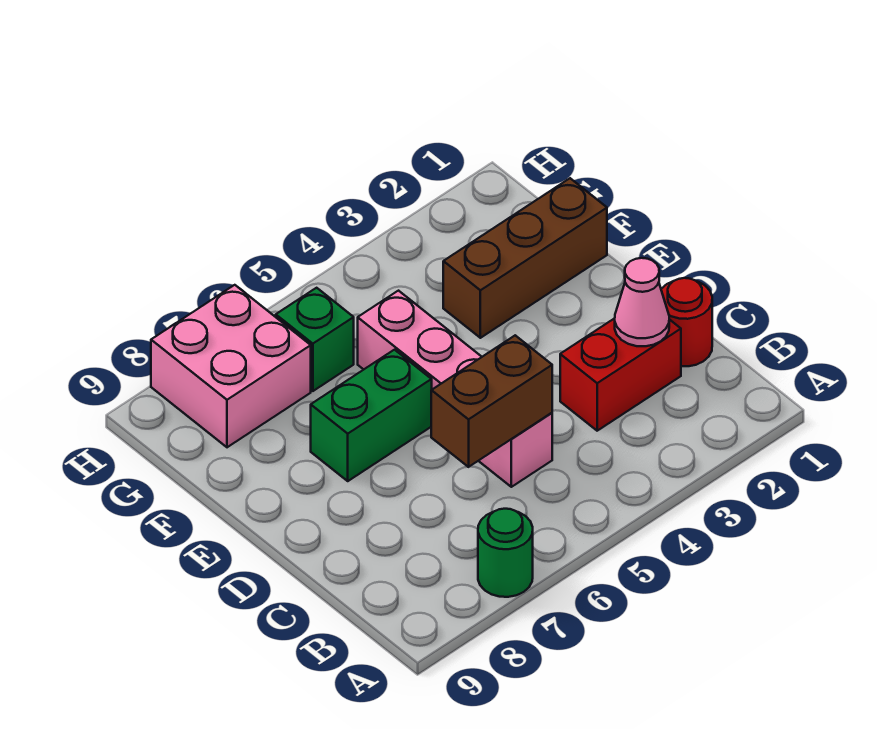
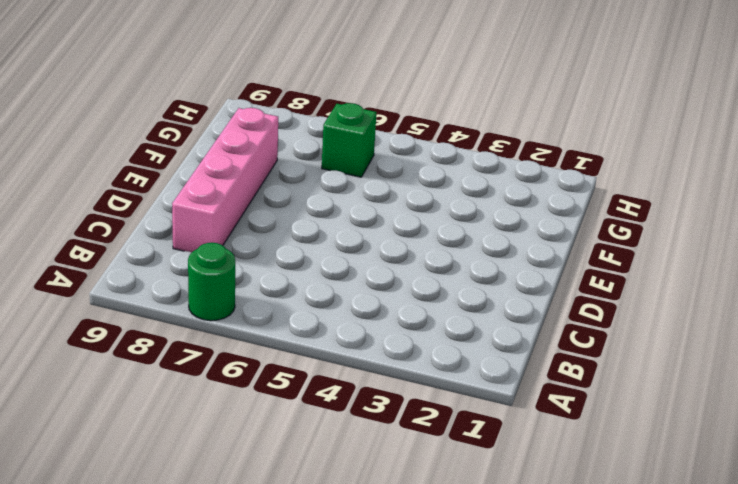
pink brick C8:F8 level 1 -> pink brick C5:F5 level 1
none -> red round brick C1 level 1
none -> red brick C2:C3 level 1

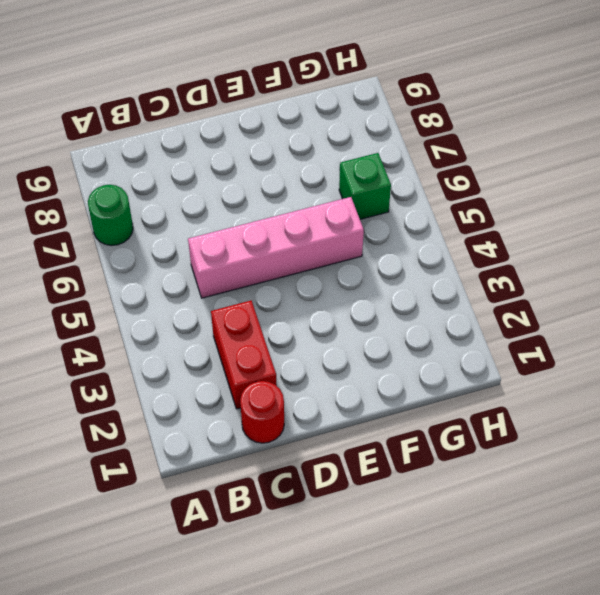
none -> green brick E6:E7 level 1
none -> brown brick F1:F3 level 1

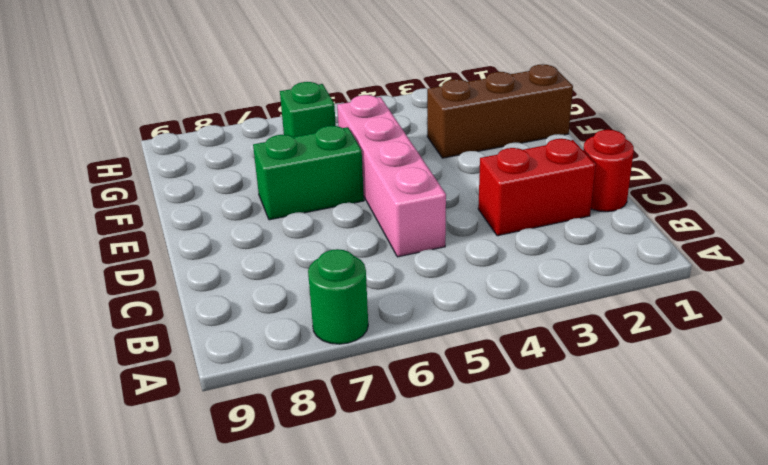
none -> pink brick G7:H8 level 1
none -> pink cone C2 level 2

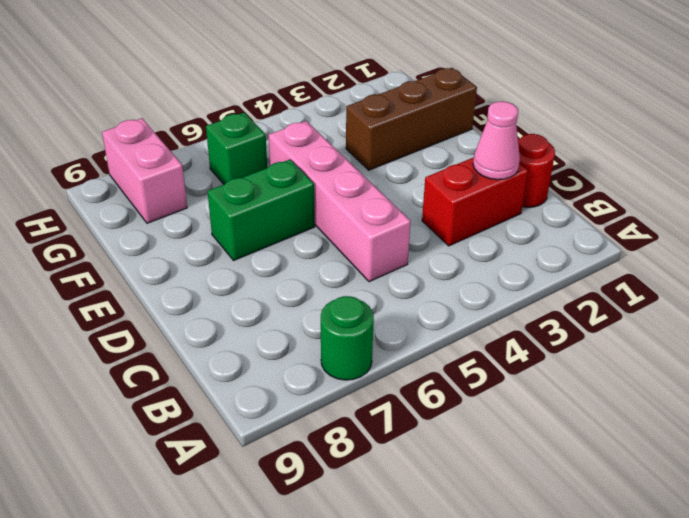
pink brick G8:H8 level 1 -> pink brick G7:H8 level 1
none -> brown brick C5:C6 level 2

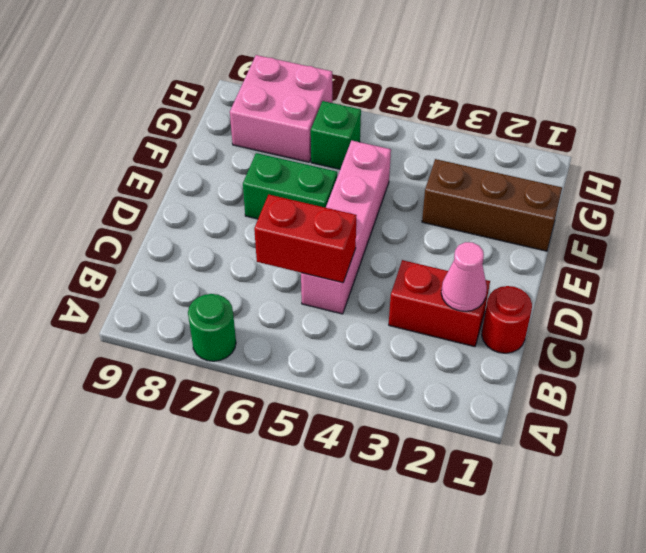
red brick C5:C6 level 2 -> brown brick C5:C6 level 2

